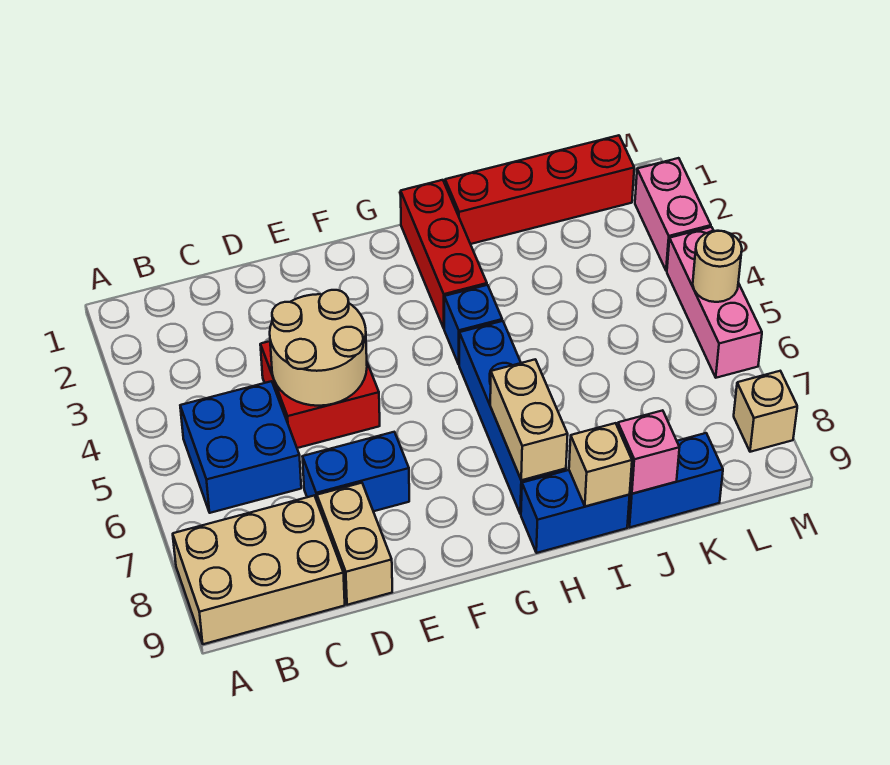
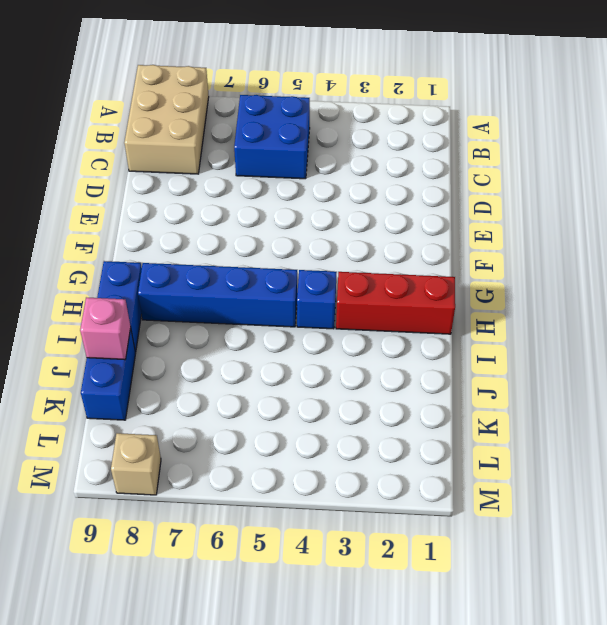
none -> red brick D4:E5 level 1
none -> blue brick D7:E7 level 1
none -> tan brick D8:D9 level 1

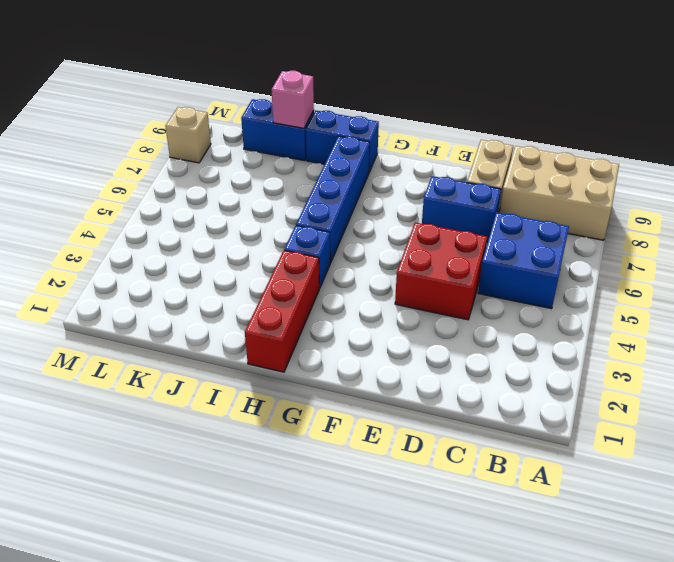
none -> red brick I1:L1 level 1
none -> pink brick M2:M3 level 1
none -> pink brick M4:M6 level 1

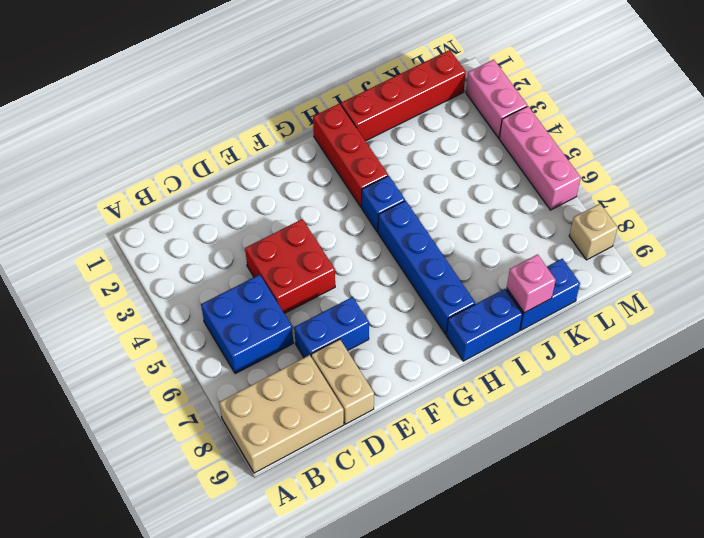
none -> tan round brick D4:E5 level 2
none -> tan brick H7:H8 level 2
none -> tan brick I9 level 2

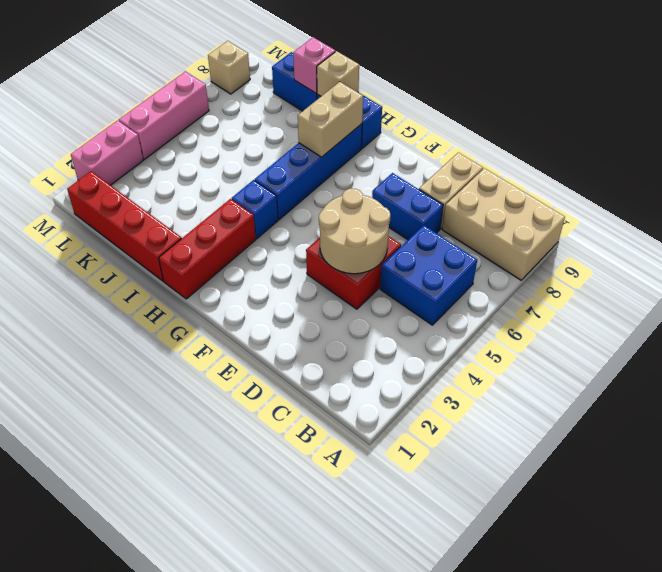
none -> tan round brick M5 level 2

